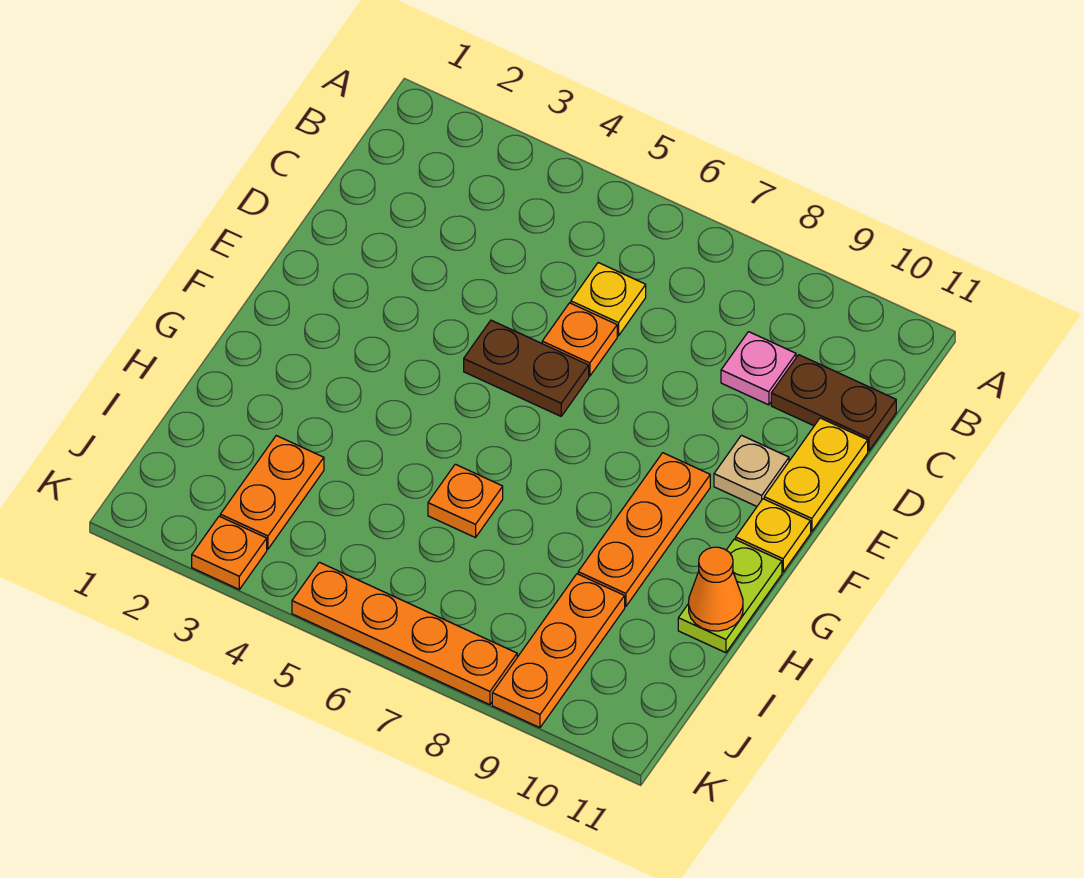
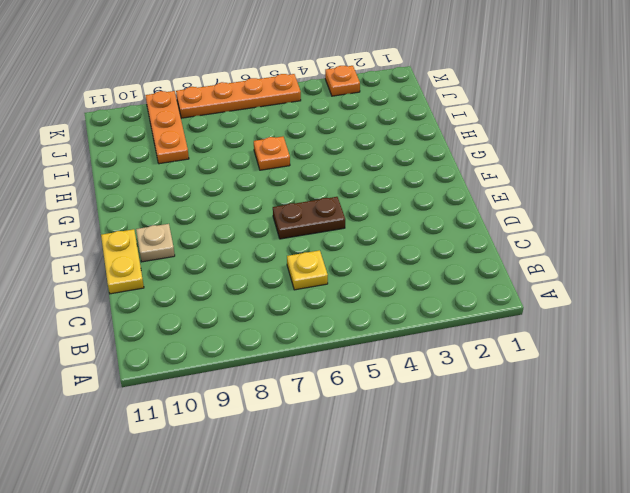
none -> pink plate C9 level 1
none -> brown plate C10:C11 level 1
none -> orange plate D6 level 1

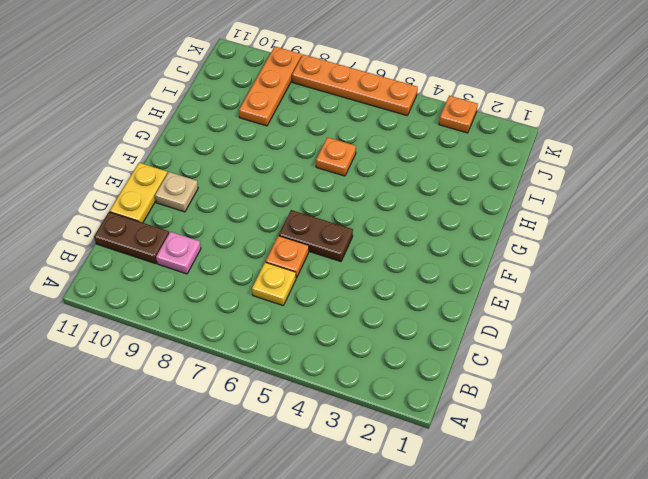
none -> orange plate F9:H9 level 1
none -> yellow plate F11 level 1
none -> lime plate G11:H11 level 1

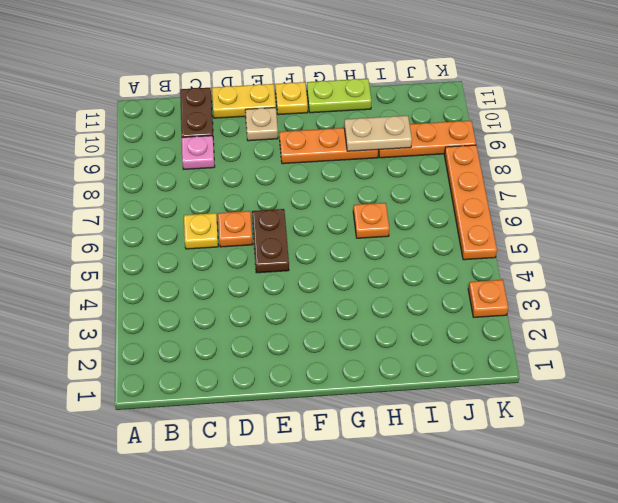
tan plate H9:I9 level 2 -> none
none -> orange plate I3:J3 level 1
none -> orange cone H11 level 2

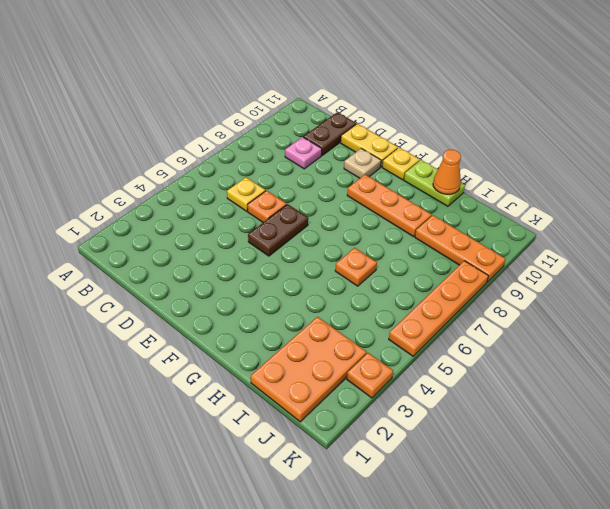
orange plate I1:J3 level 1 -> orange plate I3:J3 level 1

